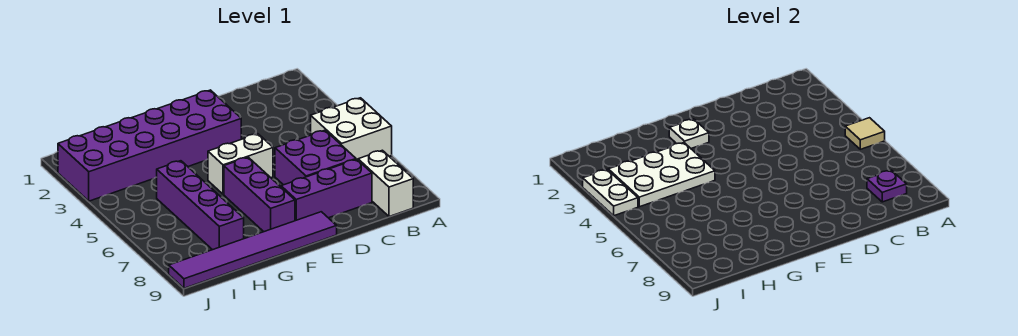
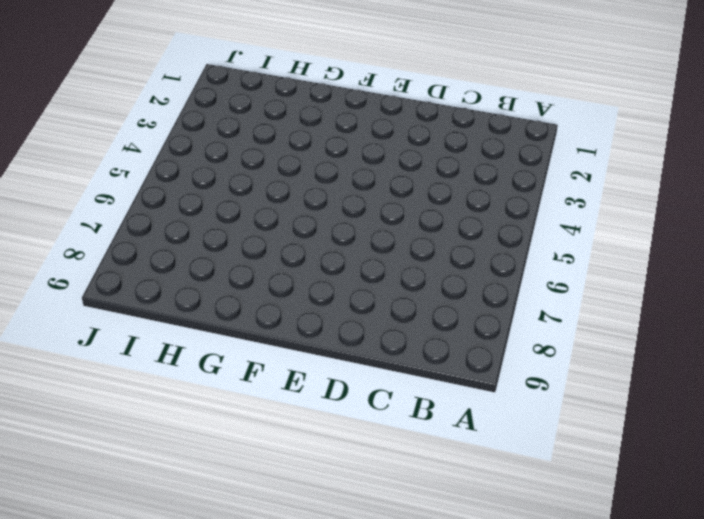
none -> white brick A5:B6 level 1
none -> white brick B8:B9 level 1
none -> purple brick C6:D7 level 1

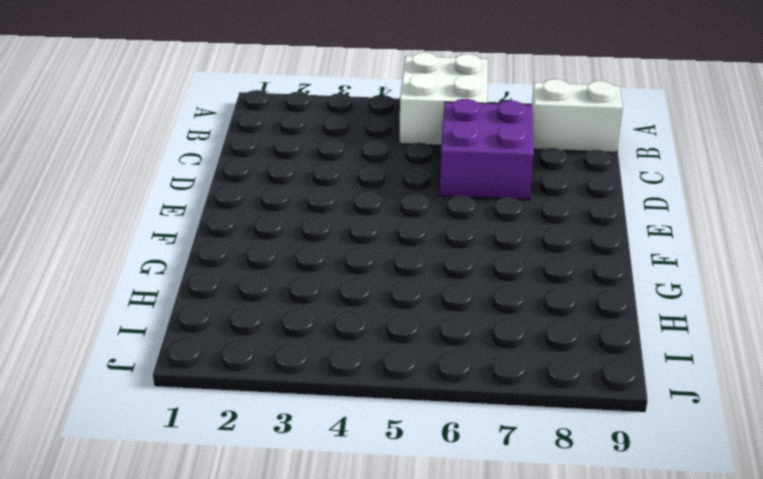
none -> purple brick C8:E8 level 1
none -> purple brick E2:J3 level 1
none -> white brick E5:F5 level 1

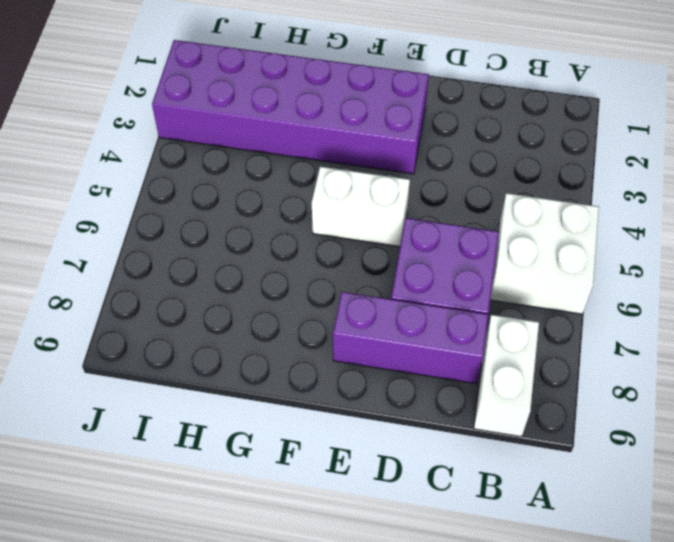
none -> purple tile E9:J9 level 1
none -> purple brick F6:F8 level 1
none -> purple brick H5:H8 level 1

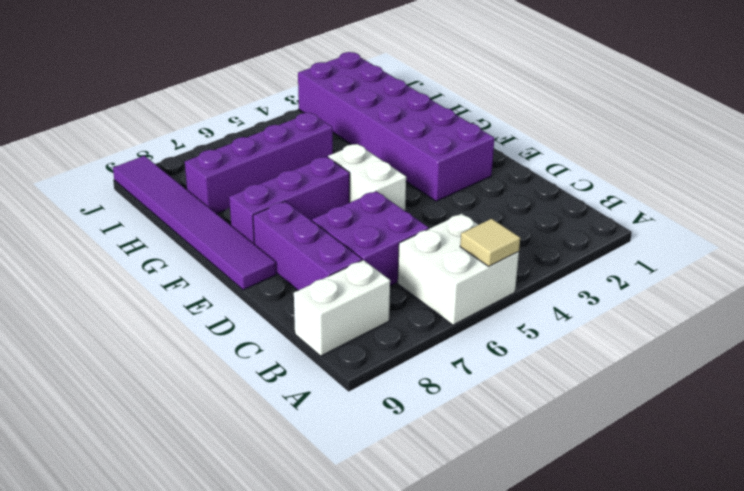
none -> purple plate B8 level 2
none -> white plate F2 level 2
none -> white plate G3:I4 level 2

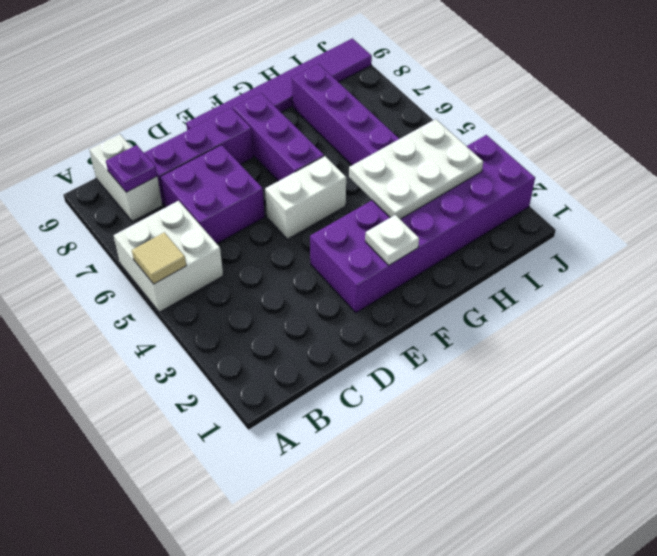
none -> white plate J3:J4 level 2

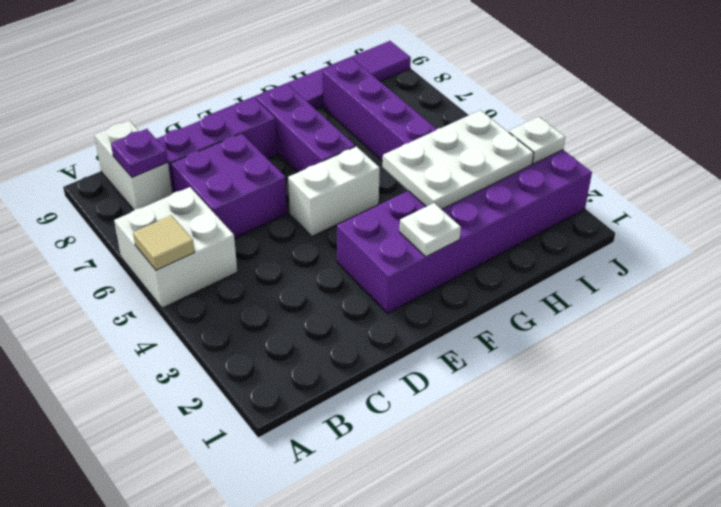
white plate J3 level 2 -> white plate J3:J4 level 2

